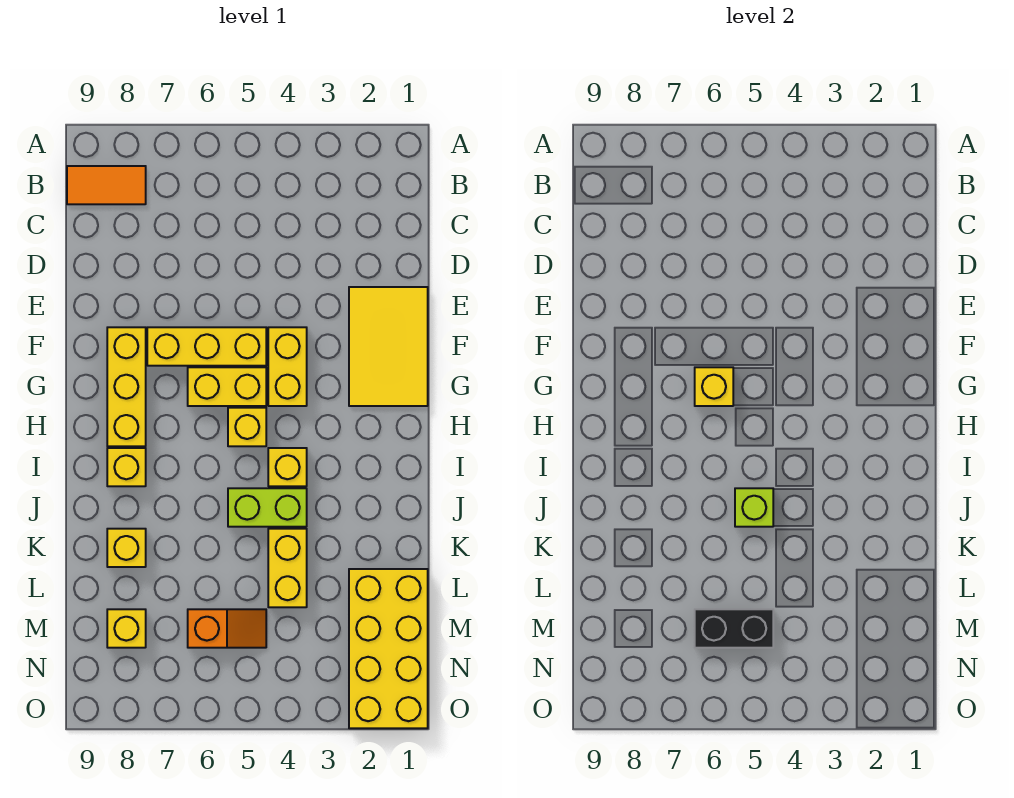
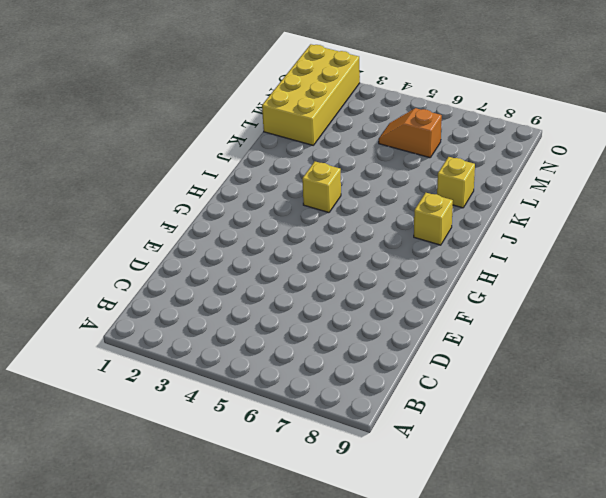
none -> orange tile B8:B9 level 1
none -> yellow tile E1:G2 level 1
none -> yellow brick F4:G4 level 1

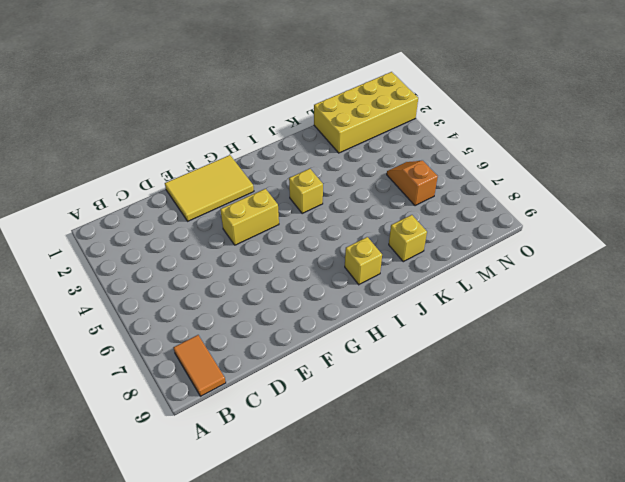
none -> yellow brick F5:F7 level 1
none -> yellow brick F8:H8 level 1
none -> yellow brick G5:G6 level 1

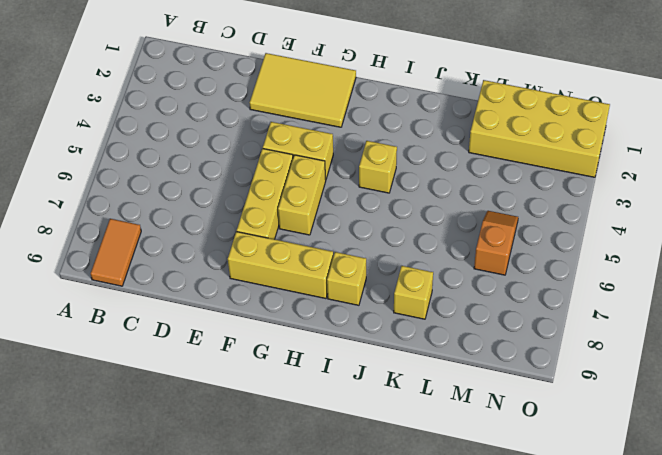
none -> yellow brick H5 level 1
none -> lime brick J4:J5 level 1
none -> yellow brick K4:L4 level 1

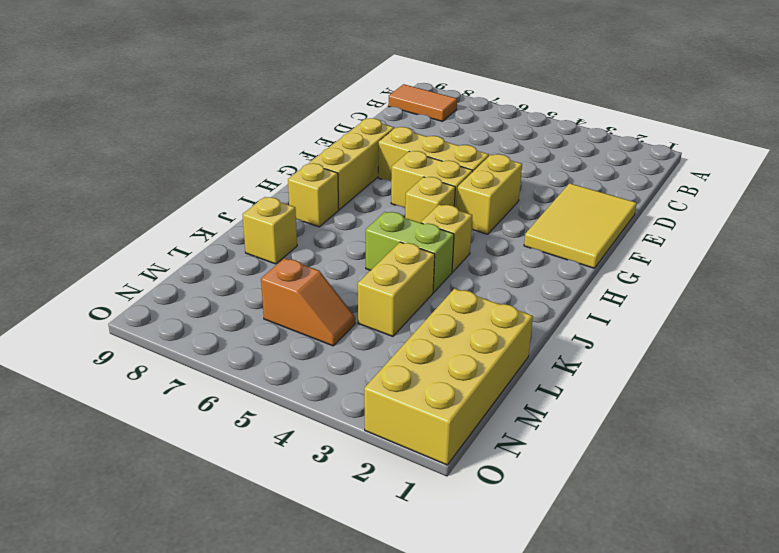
none -> yellow brick M8 level 1
none -> yellow brick G6 level 2
none -> lime brick J5 level 2

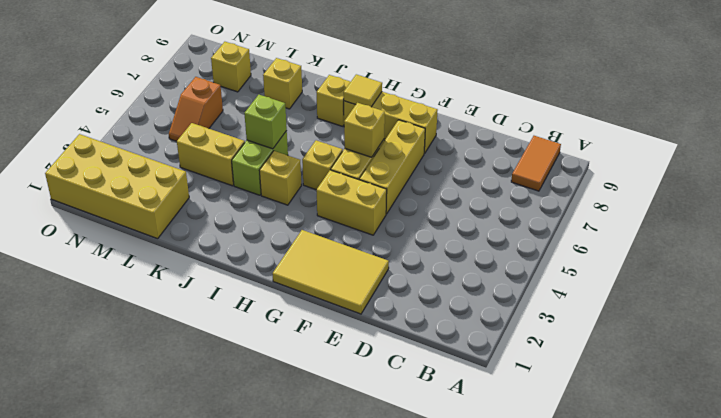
yellow tile H8 level 2 -> none
none -> black brick M5:M6 level 2

